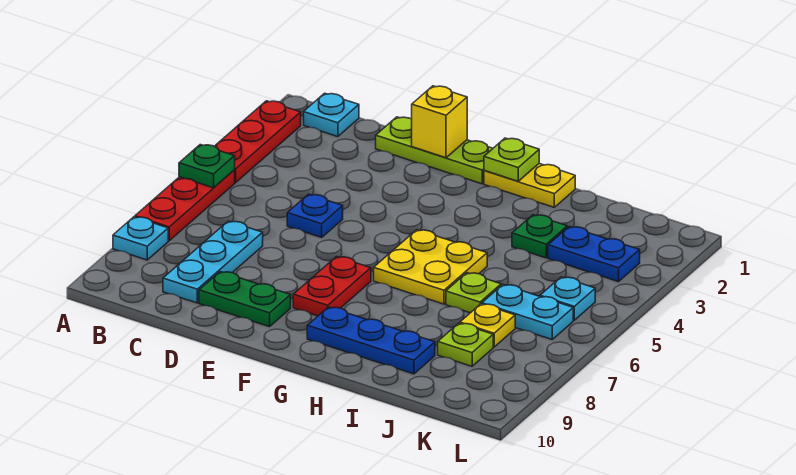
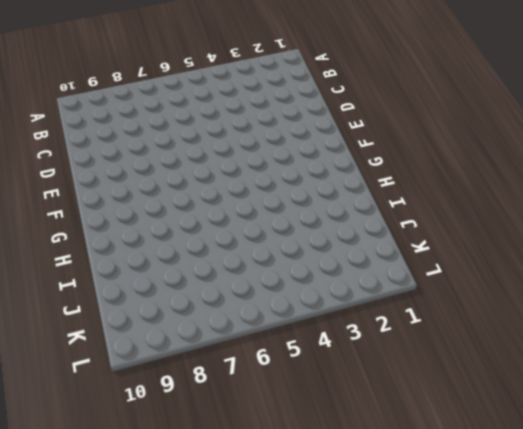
none -> red plate A2:A4 level 1
none -> red plate A5:A7 level 1
none -> cyan plate A8 level 1

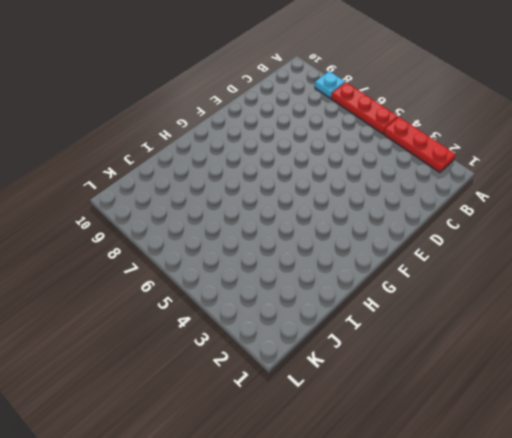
none -> cyan plate B1 level 1
none -> cyan plate C7:C9 level 1
none -> lime plate D1:F1 level 1

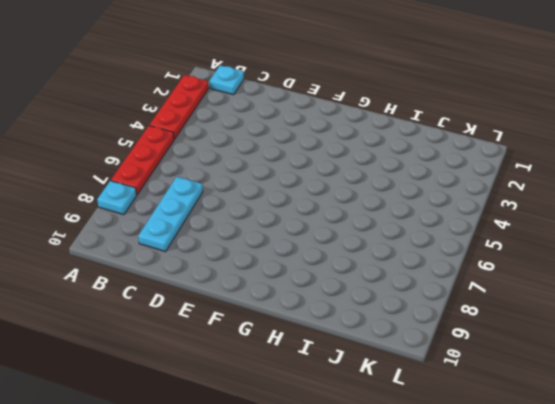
none -> lime plate D1:F1 level 1
none -> blue plate D5 level 1
none -> green plate D9:E9 level 1

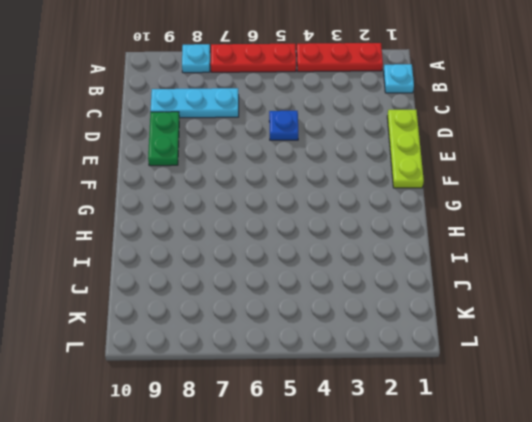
none -> red plate F7:F8 level 1
none -> yellow plate G1:H1 level 1
none -> yellow plate G5:H6 level 1

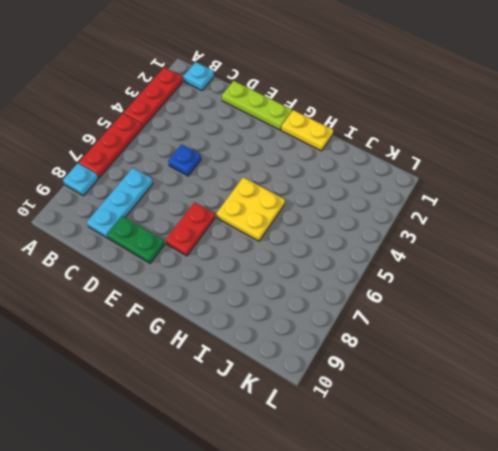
none -> blue plate G9:I9 level 1
none -> green plate I3 level 1
none -> lime plate I6 level 1

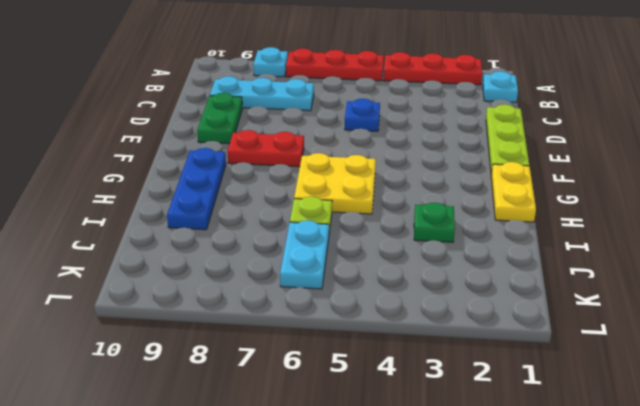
none -> blue plate J3:K3 level 1
none -> yellow plate J7 level 1
none -> lime plate J8 level 1

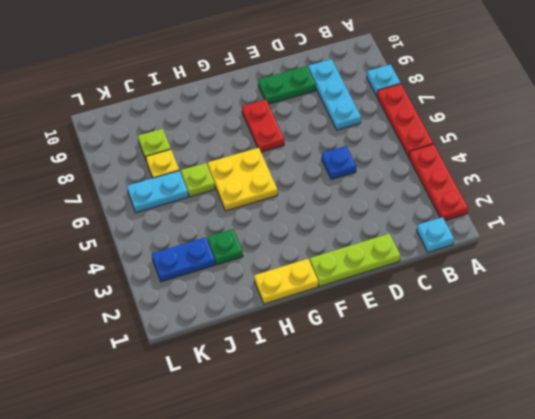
none -> blue plate G9:I9 level 1
none -> cyan plate K5 level 1
none -> green plate A5 level 2

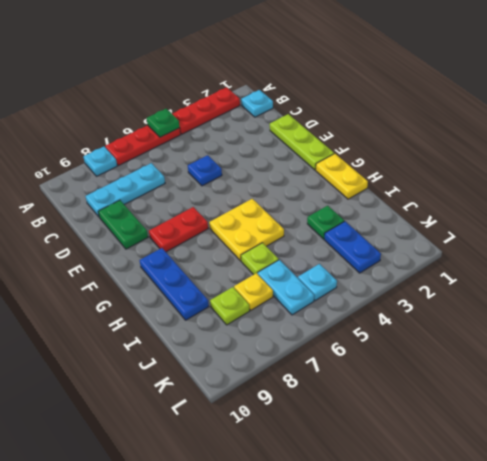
none -> yellow brick E1 level 2
none -> lime plate G1 level 2

